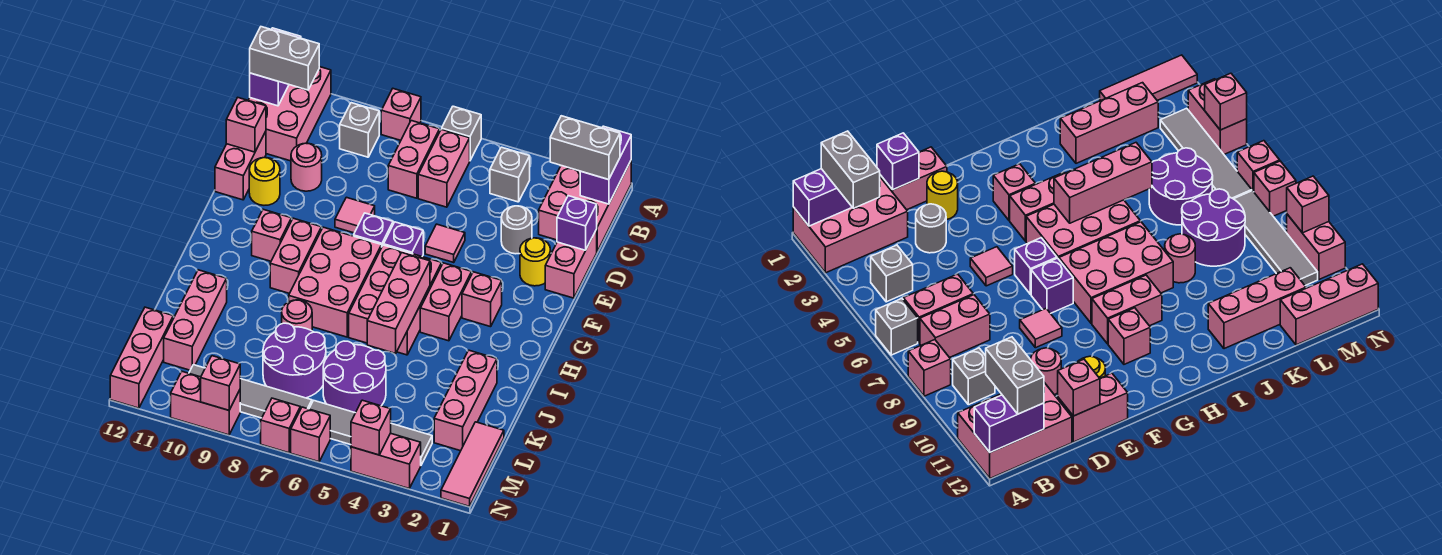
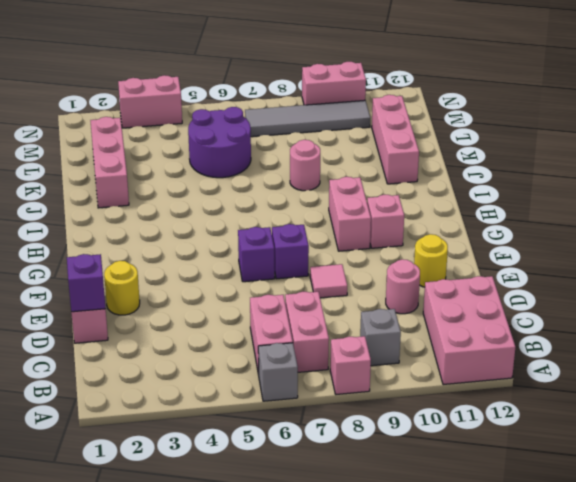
none -> pink brick A1:C2 level 1
none -> grey brick B4 level 1
none -> grey round brick D3 level 1
none -> pink brick D12:E12 level 1

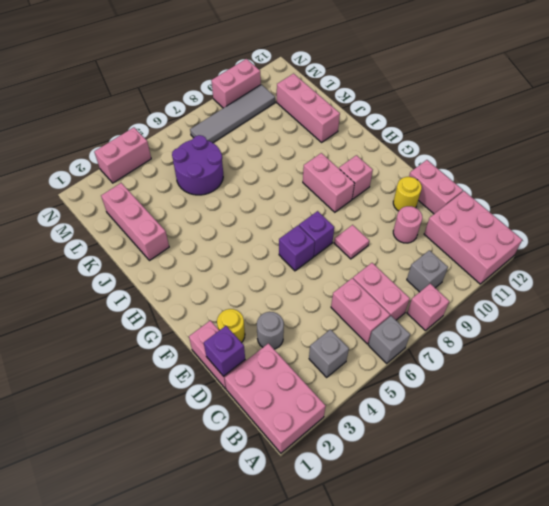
none -> pink tile E5 level 1
none -> pink brick G3 level 1
none -> pink brick G4:H4 level 1
none -> pink brick G5:I6 level 1

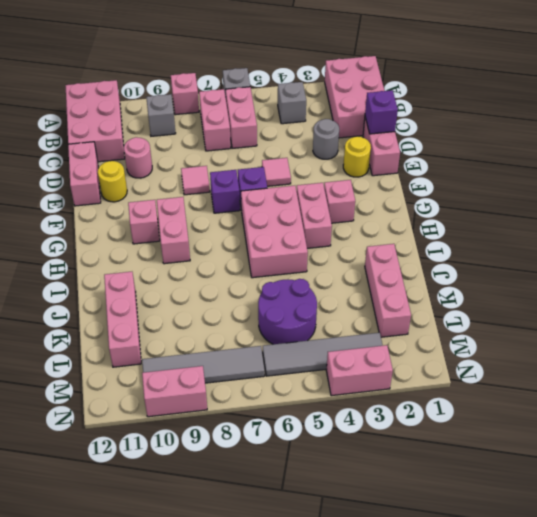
none -> pink brick G7:I8 level 1
none -> pink round brick J8 level 1
none -> purple round brick K7:L8 level 1
none -> pink tile L1:N1 level 1

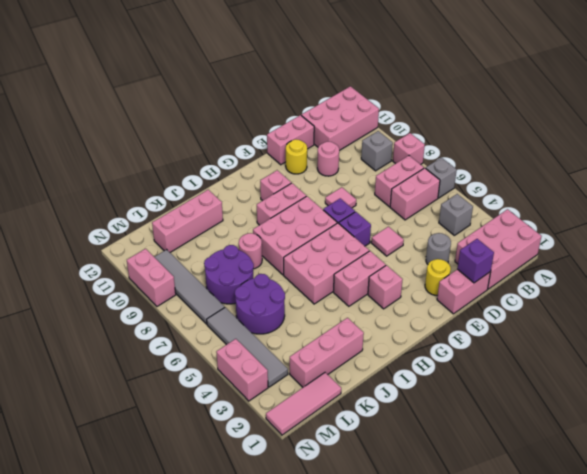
none -> pink brick L12:N12 level 1
none -> pink brick N6 level 1
none -> pink brick N7 level 1
none -> purple brick A1:B1 level 2

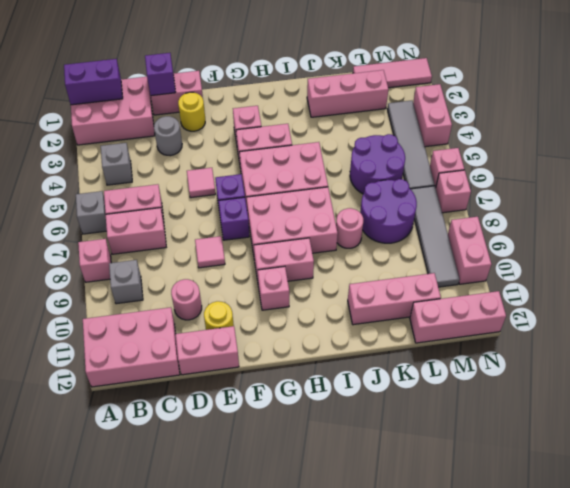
none -> purple brick A12:B12 level 2
none -> pink brick D12 level 2
none -> pink brick H5:J5 level 2
none -> pink brick N4 level 2

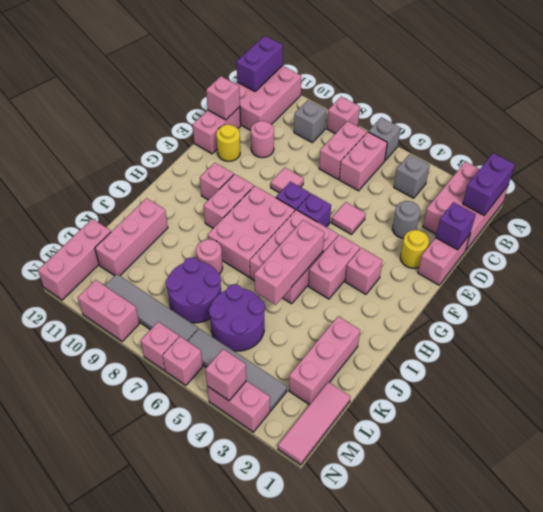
none -> pink brick N9 level 2
none -> grey brick B1:B2 level 3
none -> grey brick B11:B12 level 3

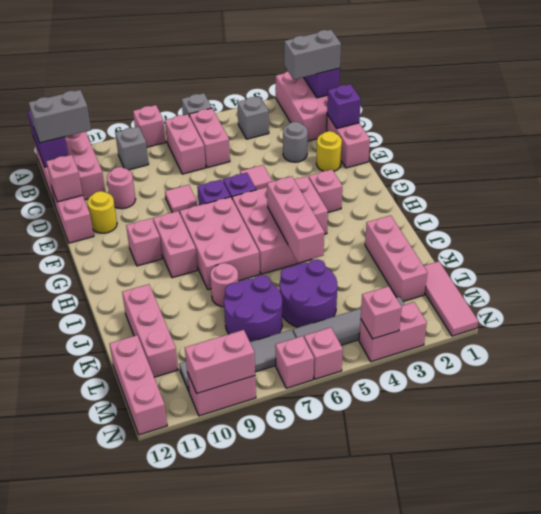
pink brick N9:N10 level 2 -> pink brick N9 level 2

